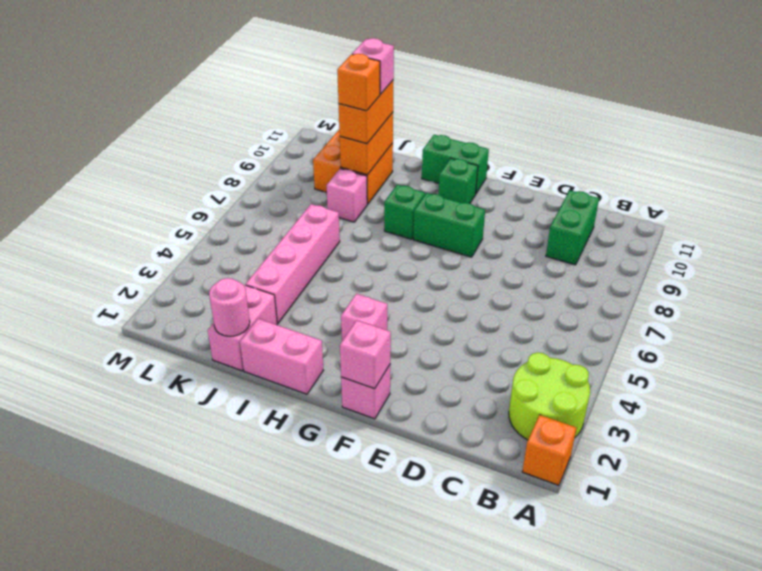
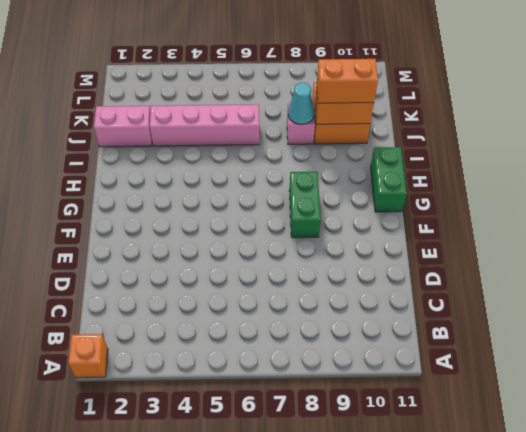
cyan cone J8 level 2 -> none
none -> lime round brick A2:B3 level 1
none -> green brick C9:C10 level 1
none -> pink brick F1 level 1

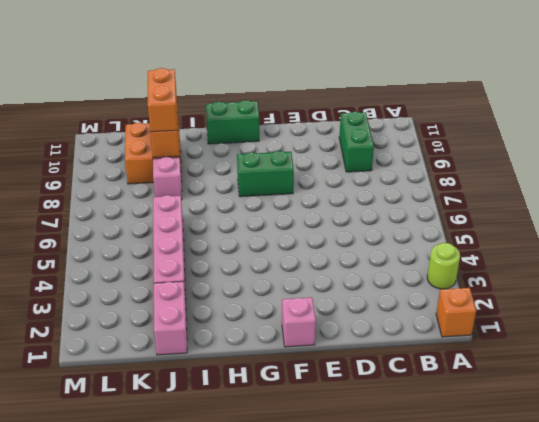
lime round brick A3 level 1 -> lime round brick A2:B3 level 1
none -> pink brick G3 level 1
none -> green brick G10 level 1
none -> pink brick H1:I1 level 1

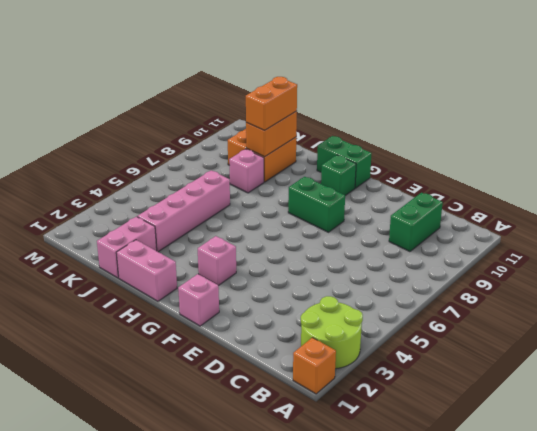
none -> green brick H8 level 1
none -> pink brick F1 level 2
none -> pink round brick J1 level 2

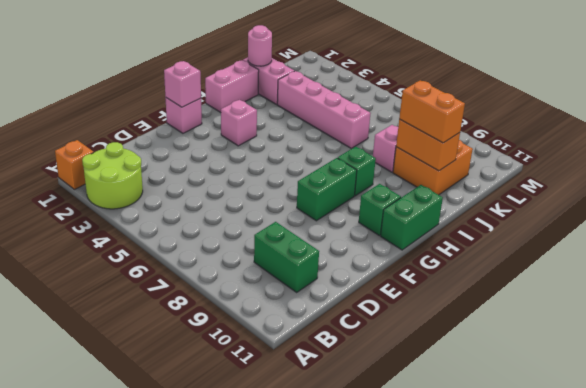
none -> orange brick J9 level 4
none -> pink brick J10 level 4

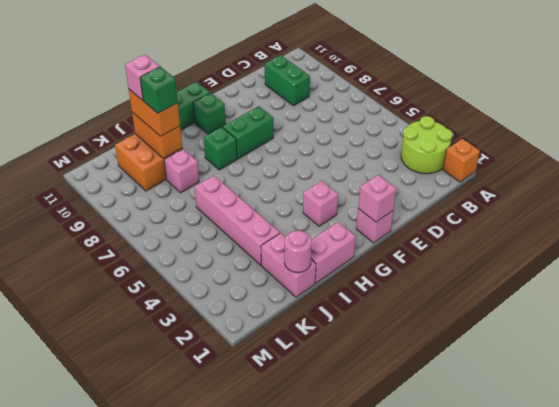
green brick J9 level 4 -> orange brick J9 level 4

